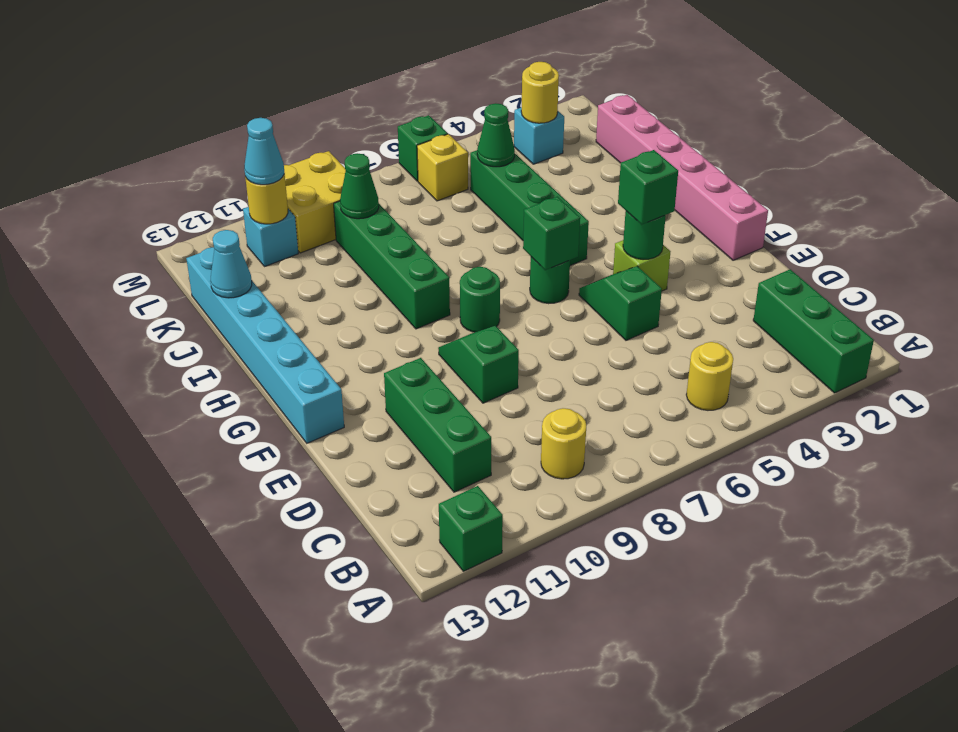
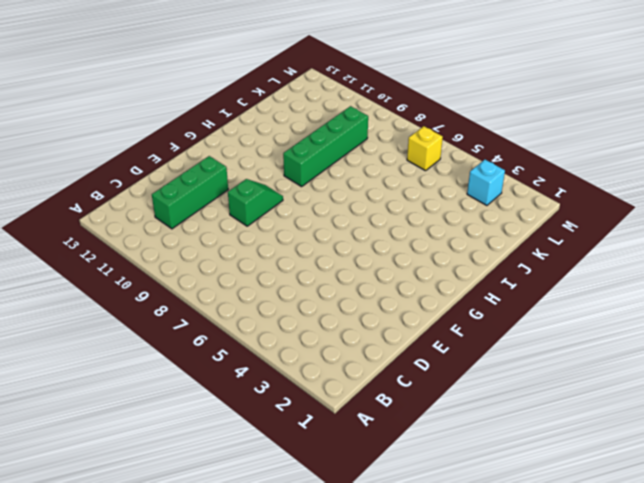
none -> green brick A2:C2 level 1
none -> green brick A12 level 1
none -> yellow round brick B5 level 1

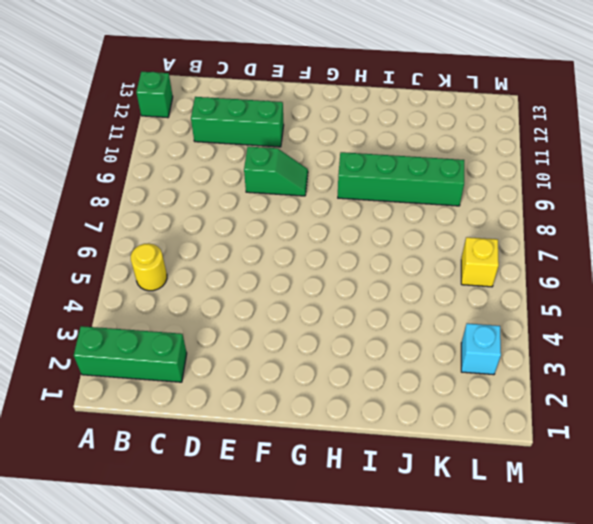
none -> yellow round brick B9 level 1
none -> green slope E5:F5 level 1 top E
none -> pink brick F1:K1 level 1

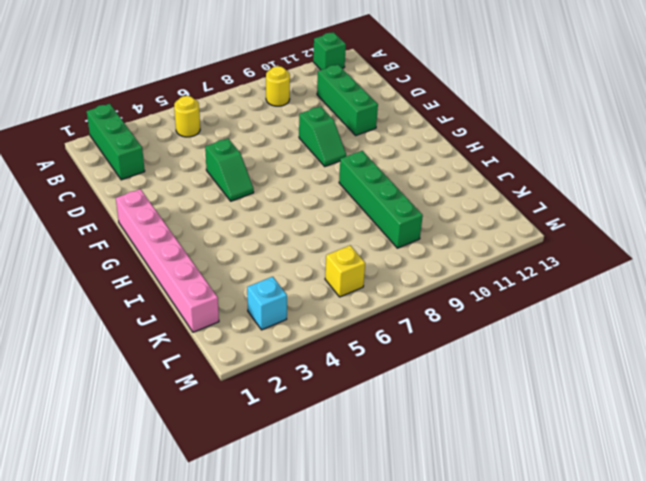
none -> lime brick F4 level 1
none -> cyan brick F13:K13 level 1
none -> green round brick G6 level 1

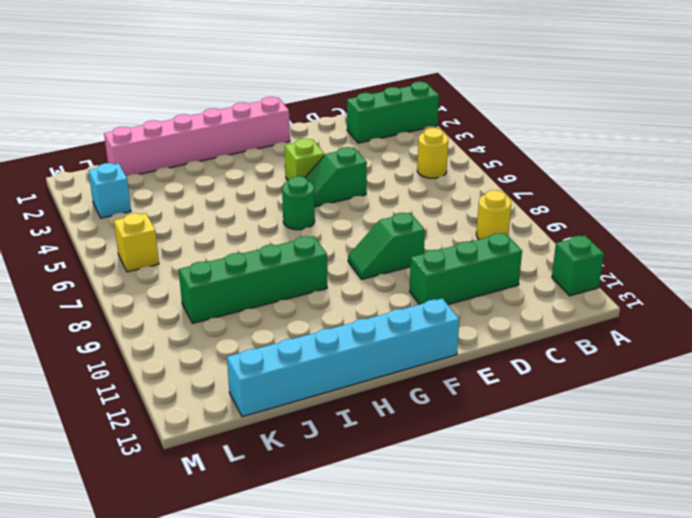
none -> green round brick G8 level 1
none -> green brick H5:K5 level 1
none -> yellow brick L9:M10 level 1

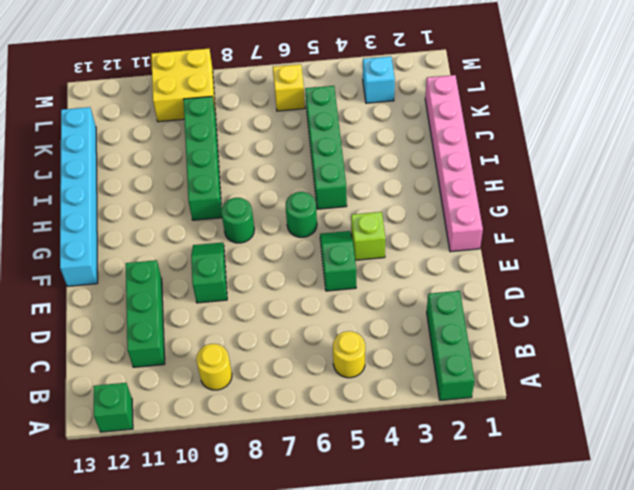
none -> cyan brick L11 level 1
none -> green brick M6 level 1
none -> green round brick F4 level 2

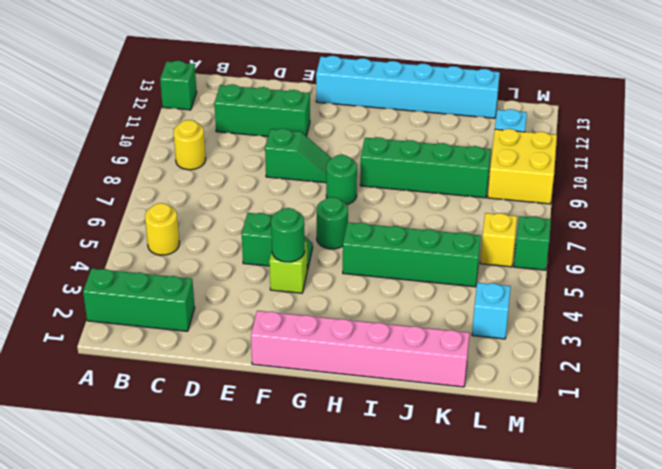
none -> green brick G6 level 2
none -> cyan cone J13 level 2
none -> green cone K5 level 2

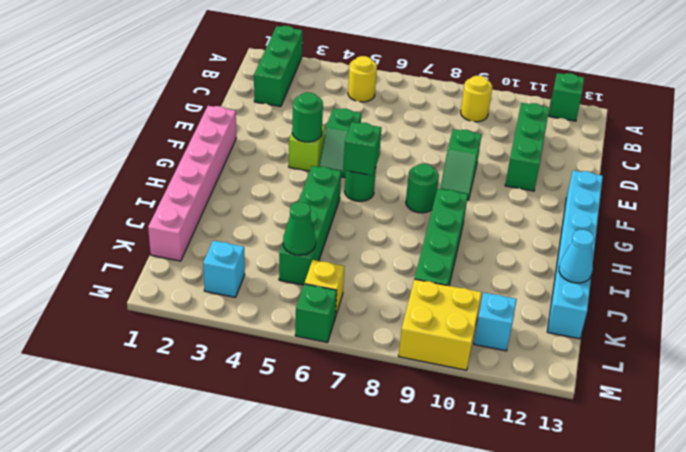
none -> green cone K9 level 2
none -> yellow round brick L3 level 2
none -> yellow round brick L11 level 2

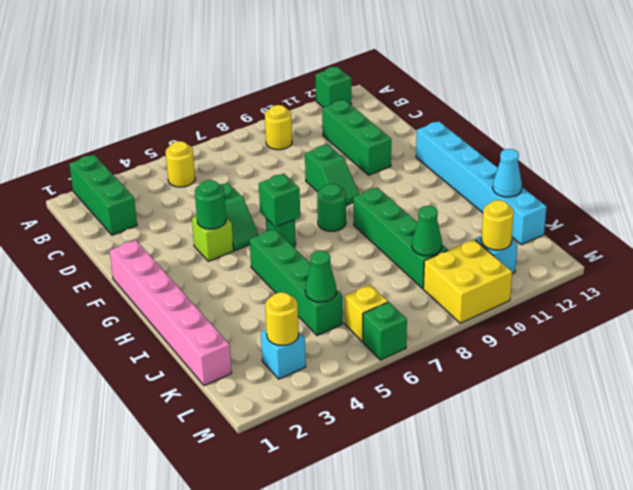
none -> green brick F4 level 3
none -> cyan cone L11 level 3

